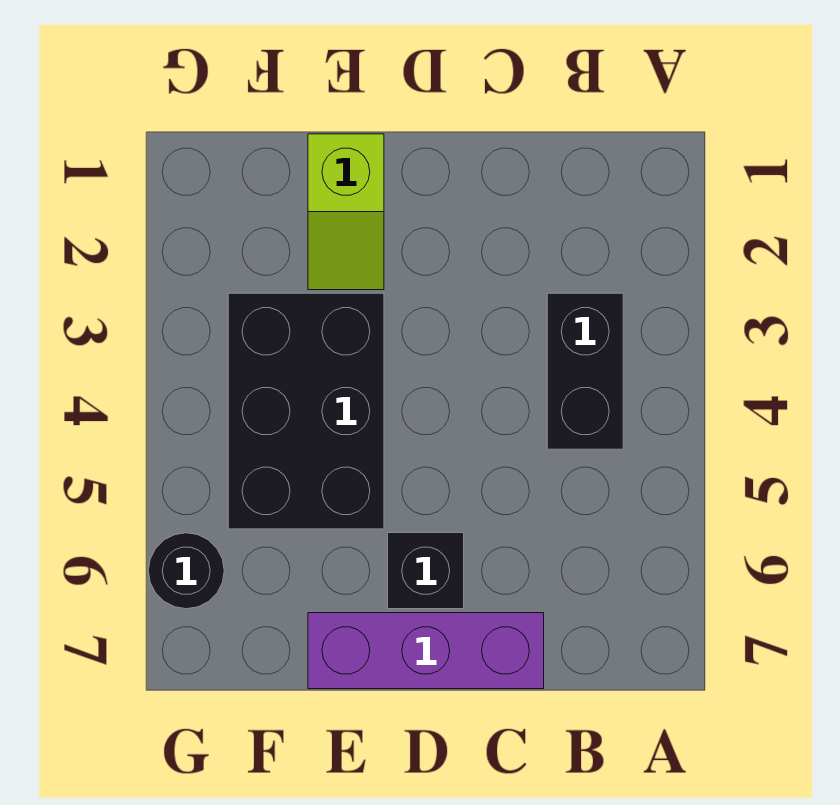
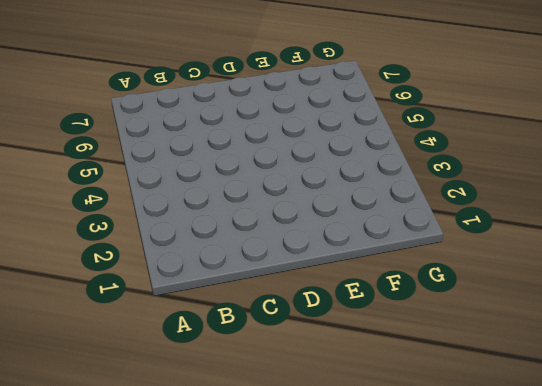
none -> black brick B3:B4 level 1
none -> purple brick C7:E7 level 1

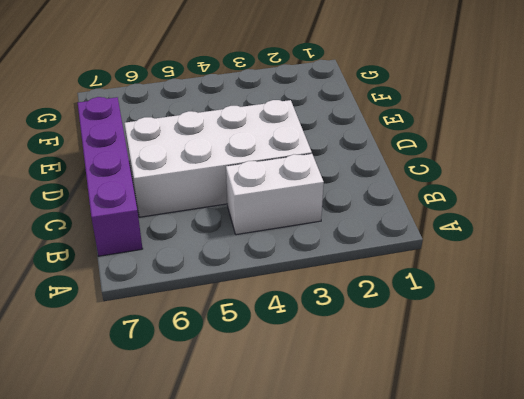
white brick B3:B4 level 1 -> black brick B3:B4 level 1
purple brick B7:E7 level 1 -> purple brick C7:E7 level 1
white brick C3:D6 level 1 -> black brick D6 level 1
none -> lime slope E1:E2 level 1 top 1
none -> black brick E3:F5 level 1

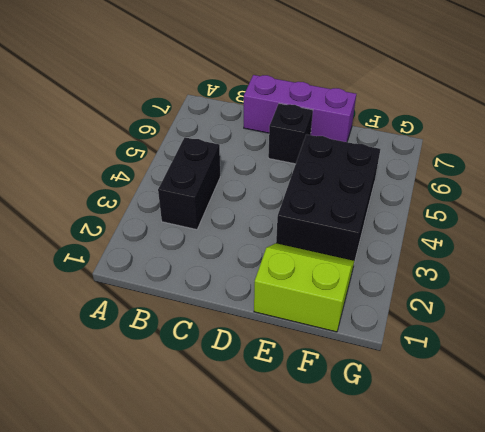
lime slope E1:F2 level 1 top 1 -> lime slope E1:E2 level 1 top 1
none -> black round brick G6 level 1

